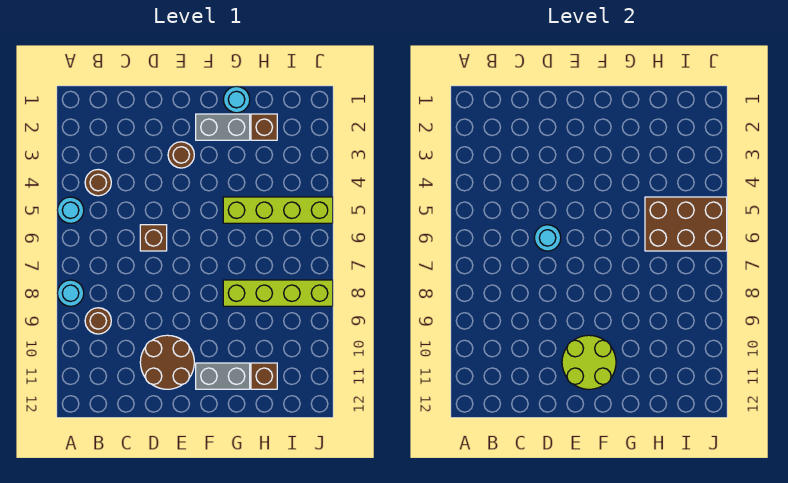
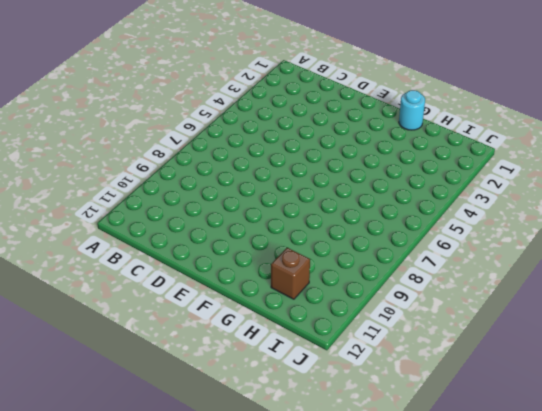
none -> cyan round brick A5 level 1
none -> cyan round brick A8 level 1
none -> brown round brick B4 level 1

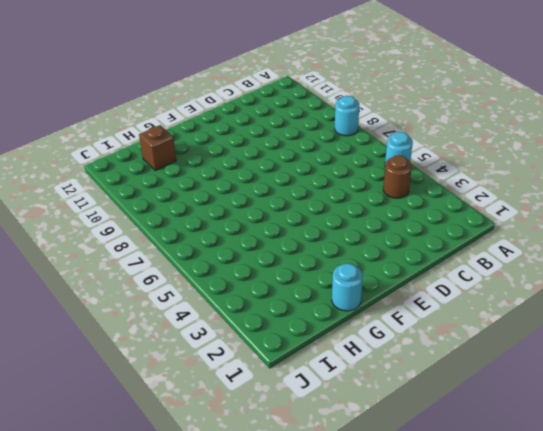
none -> brown round brick B9 level 1
none -> brown brick D6 level 1
none -> brown round brick D10:E11 level 1

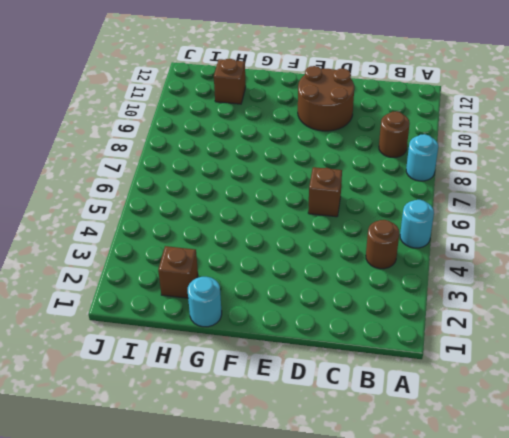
none -> brown round brick E3 level 1
none -> grey brick F2:G2 level 1
none -> grey brick F11:G11 level 1

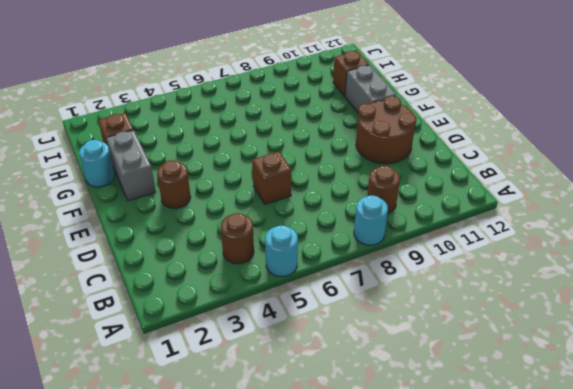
none -> lime brick G5:J5 level 1
none -> lime brick G8:J8 level 1
none -> cyan round brick D6 level 2

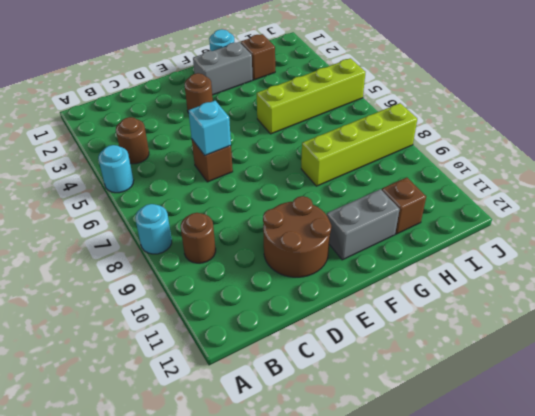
cyan brick D6 level 2 -> cyan round brick D6 level 2
none -> lime round brick E10:F11 level 2
none -> brown brick H5:J6 level 2

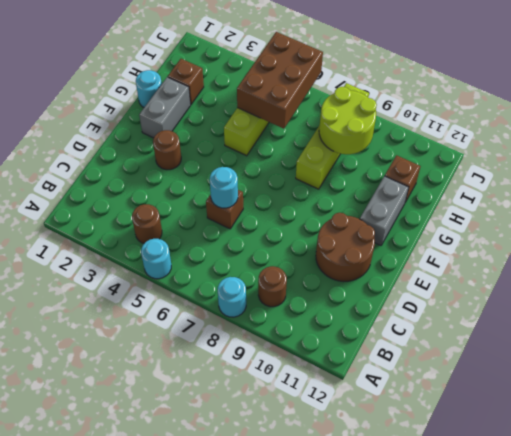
lime round brick H8:I9 level 2 -> lime round brick E10:F11 level 2

